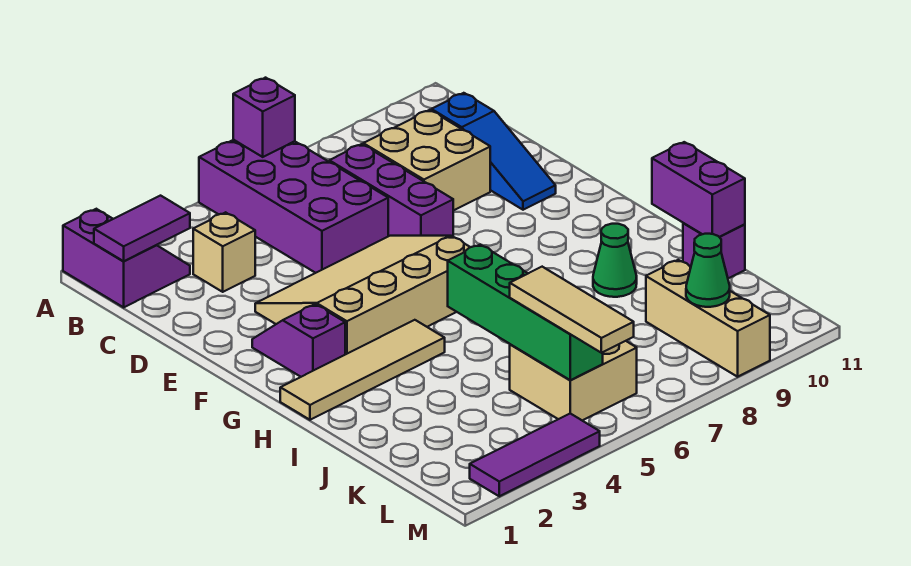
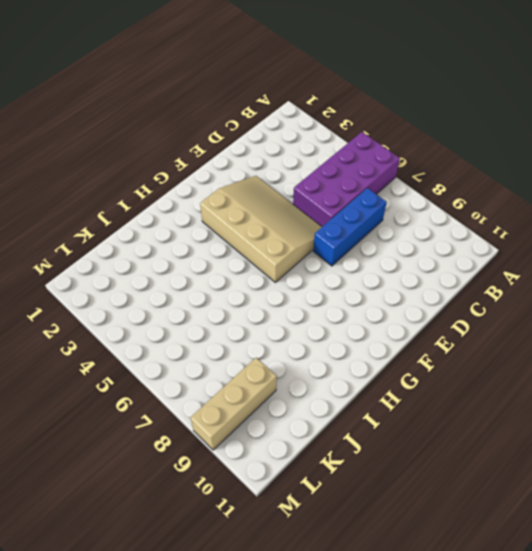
blue brick C7:E7 level 1 -> purple brick C7:E7 level 1
none -> purple slope A1:B2 level 1 top 1
none -> tan brick C3 level 1
none -> tan brick C8:D9 level 1

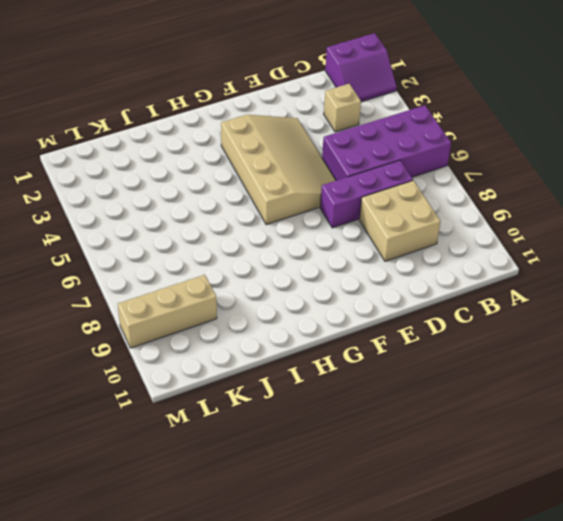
none -> blue slope C10:E10 level 1 top C
none -> purple slope F2:G2 level 1 top G
none -> tan tile H1:H4 level 1

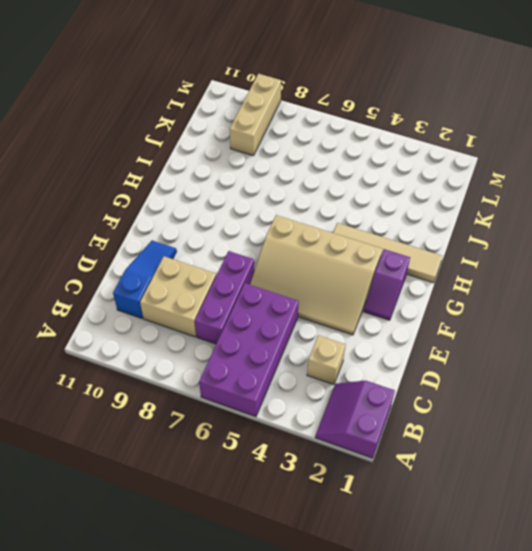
none -> green cone I9 level 1
none -> purple brick J11 level 1
none -> tan brick K5:L6 level 1

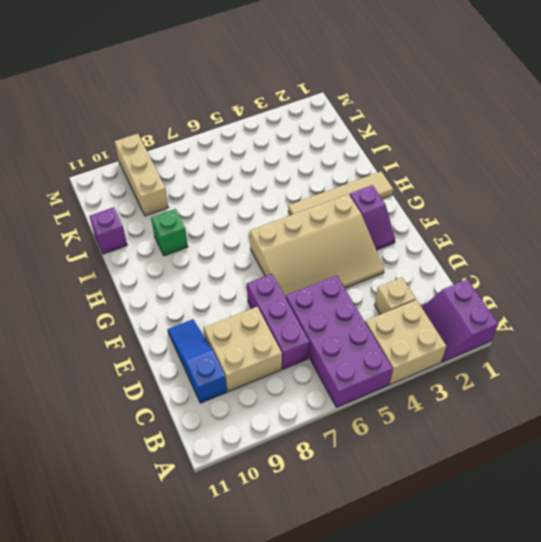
tan brick A3:B4 level 1 -> tan brick K5:L6 level 1
green brick I9 level 1 -> green cone I9 level 1
none -> purple tile M2:M4 level 1
none -> purple brick A6 level 2
none -> purple tile B1:B2 level 2

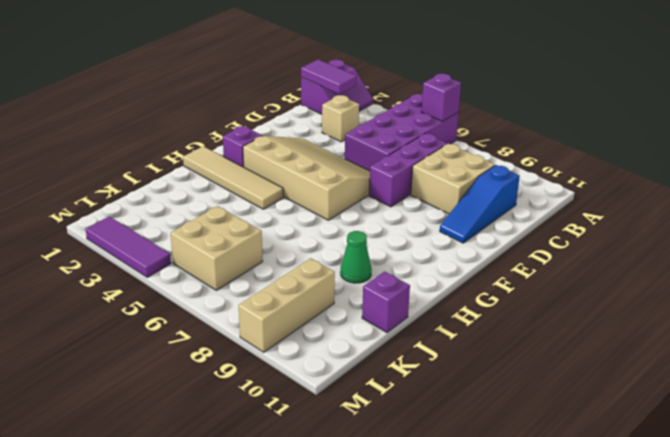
none -> green brick I5:L5 level 2
none -> purple brick I11:J11 level 2
none -> green cone L9 level 2

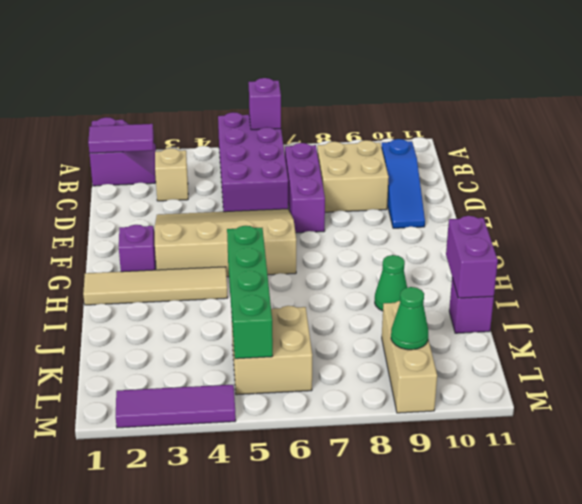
none -> tan tile K5:M5 level 3

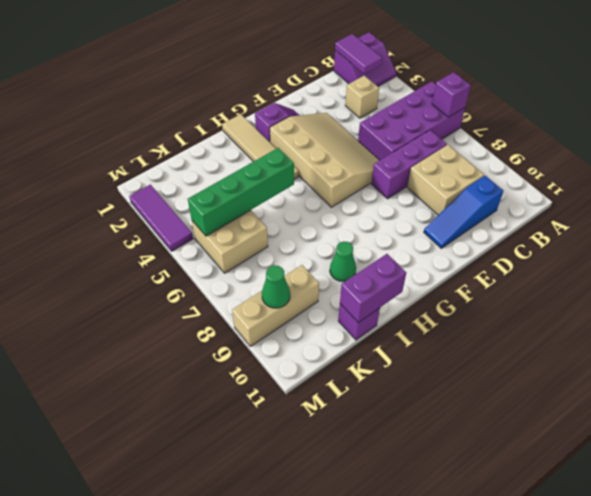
none -> tan tile K5:M5 level 3

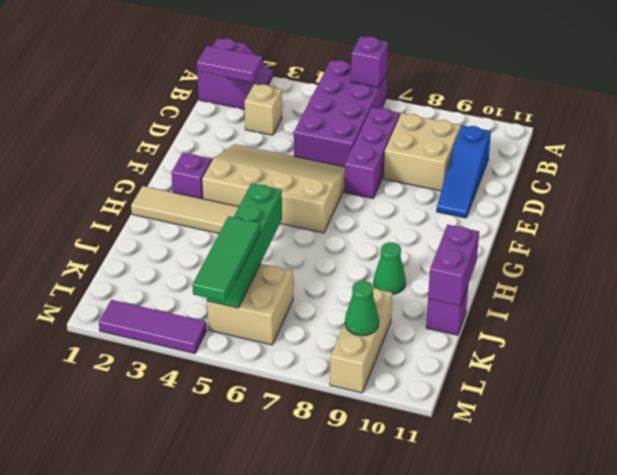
green tile K5:M5 level 3 -> tan tile K5:M5 level 3

